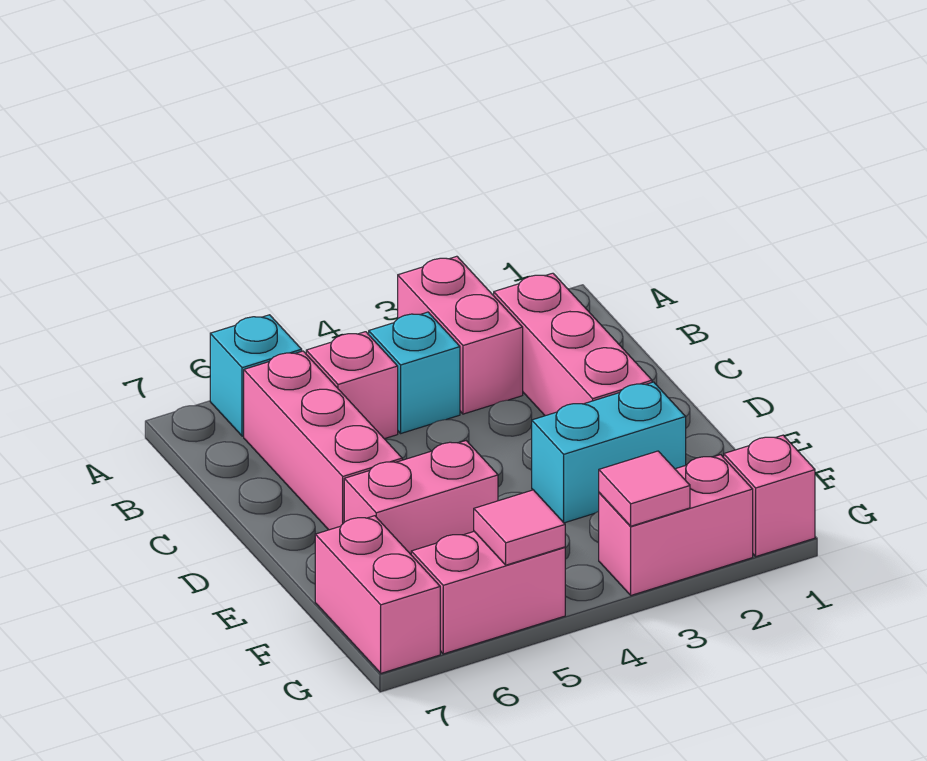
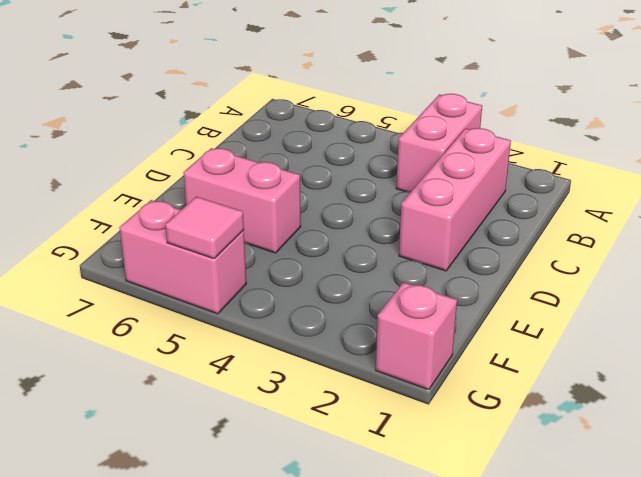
none -> cyan brick A6 level 1
none -> cyan brick B4 level 1
none -> pink brick B5 level 1

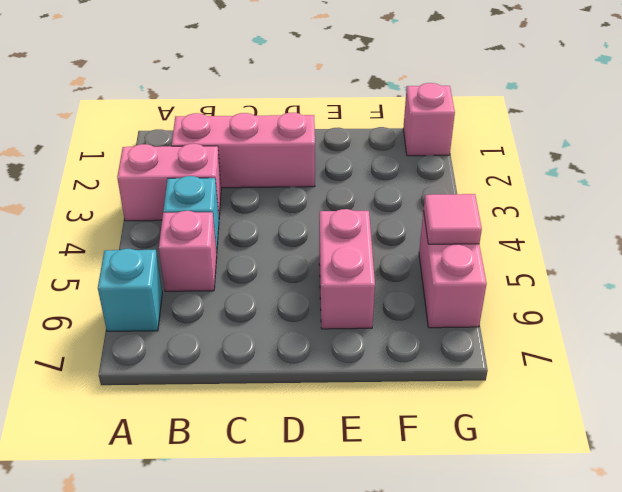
none -> pink brick B6:D6 level 1
none -> cyan brick E2:E3 level 1
none -> pink brick F7:G7 level 1

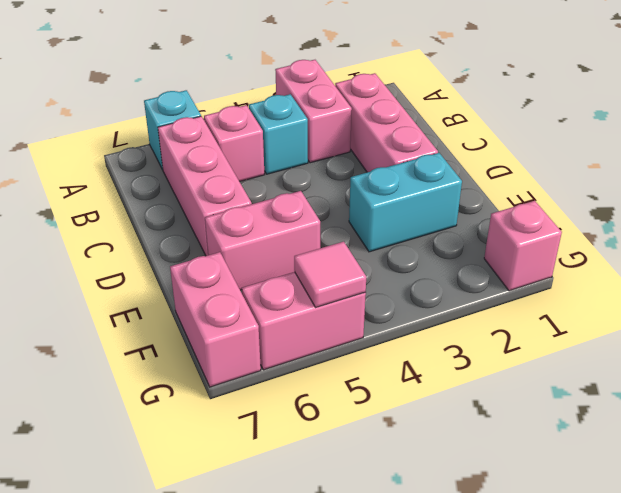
none -> pink brick G2:G3 level 1
none -> pink tile G3 level 2

